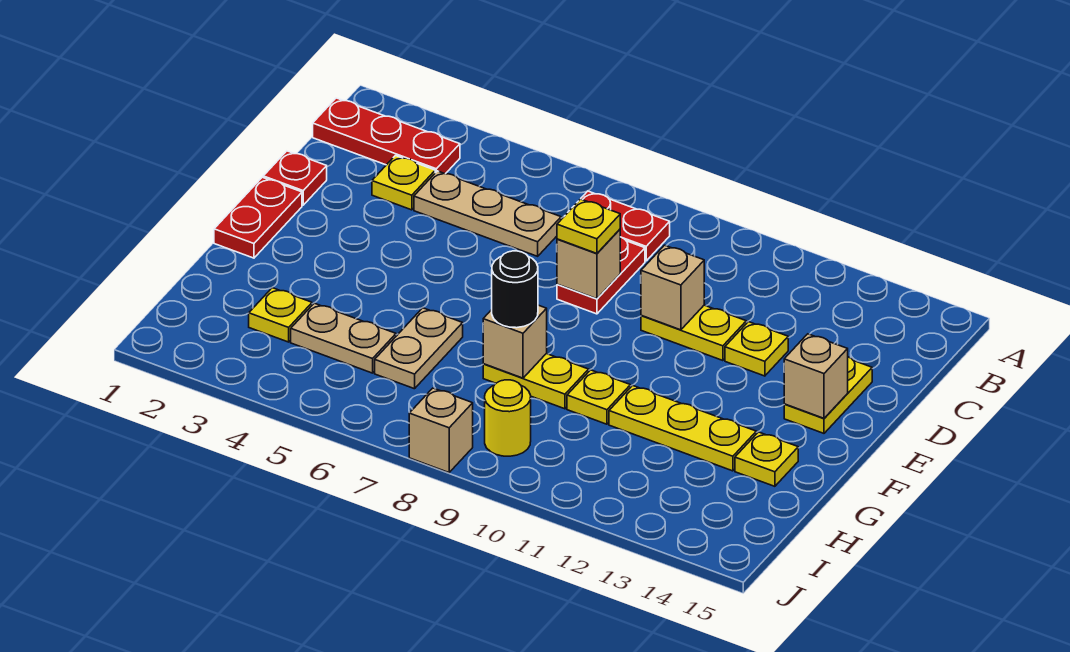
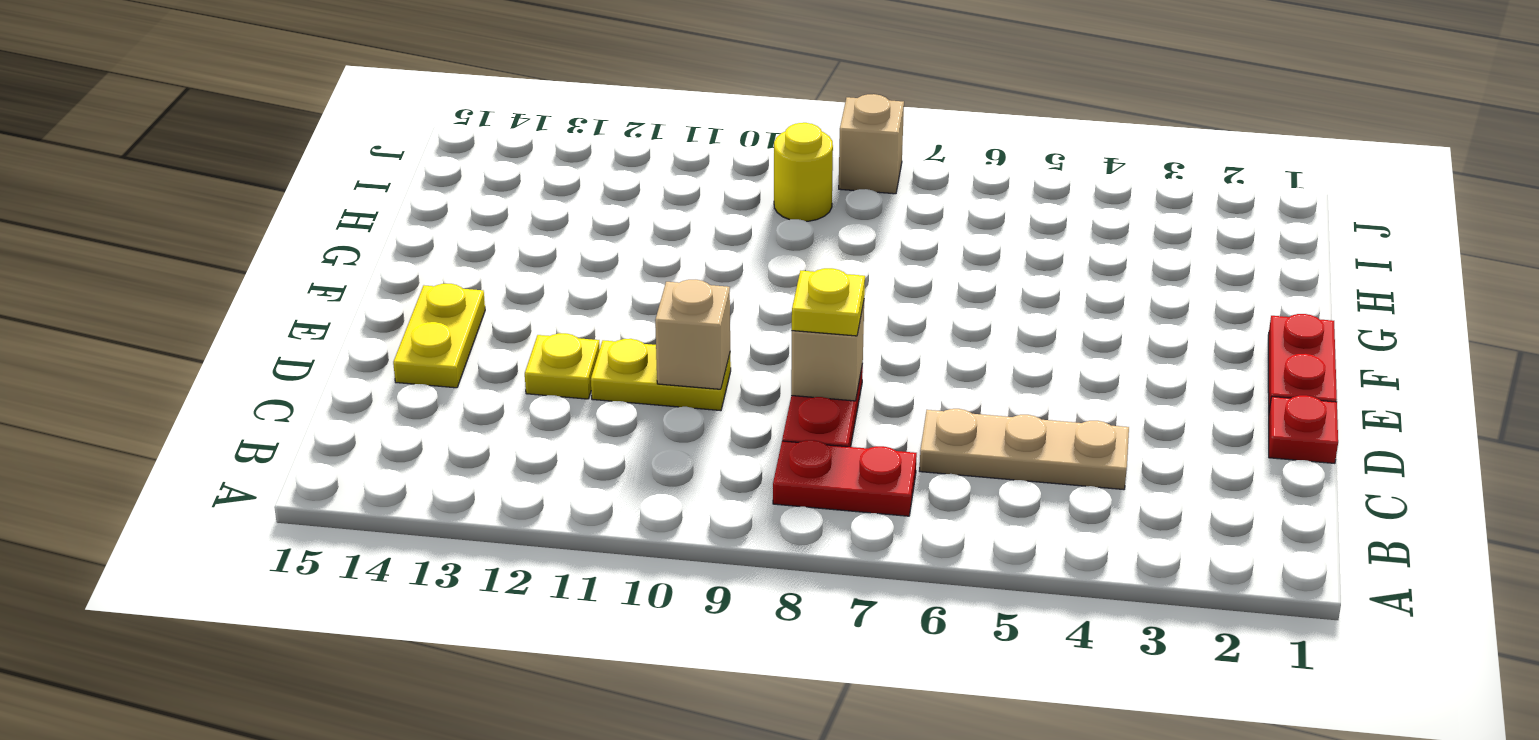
none -> red plate B1:B3 level 1
none -> yellow plate C3 level 1
none -> tan plate G6:H6 level 1

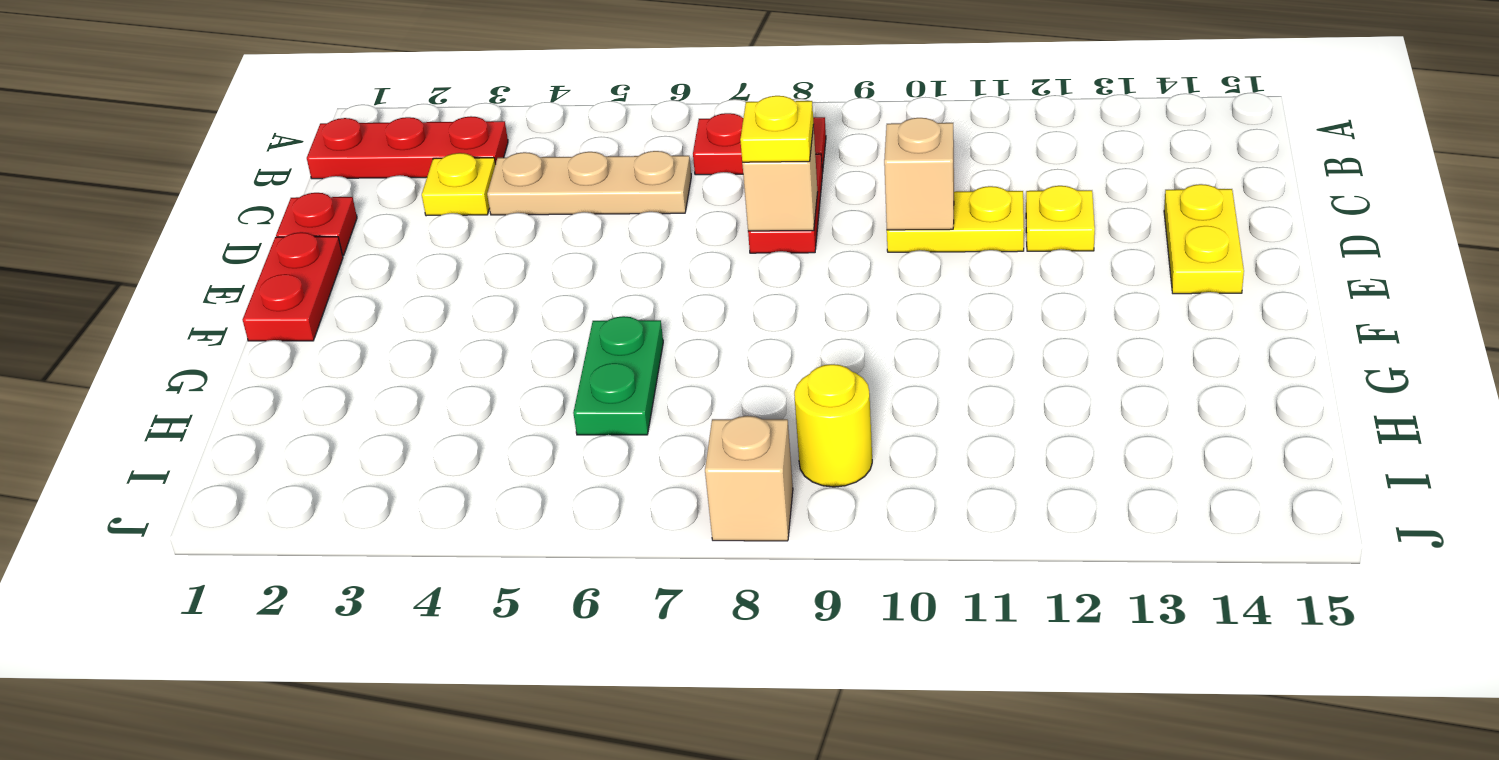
green plate G6:H6 level 1 -> tan plate G6:H6 level 1
none -> yellow plate G8:G9 level 1
none -> yellow plate G10 level 1
none -> yellow plate G11:G13 level 1

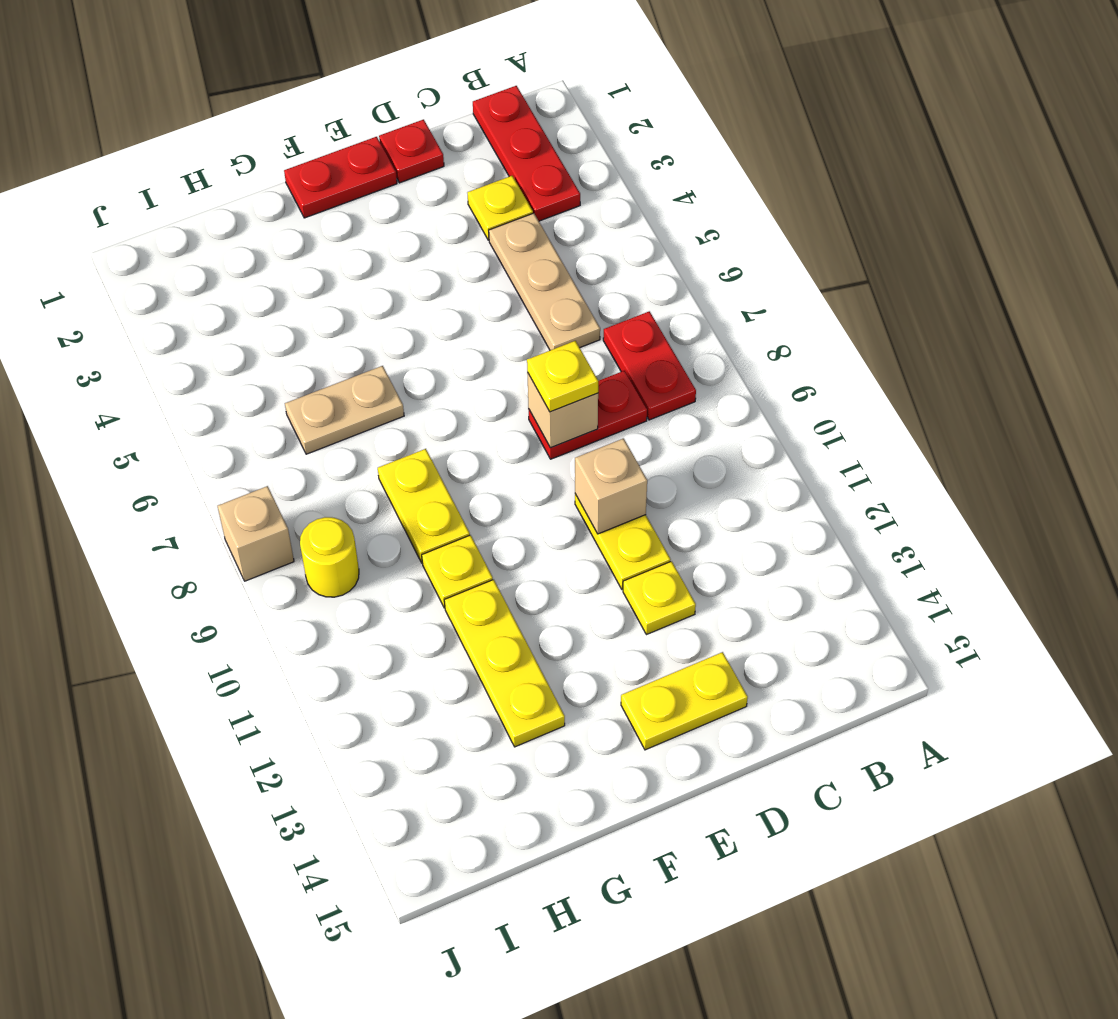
none -> yellow plate G14 level 1
none -> yellow plate H3 level 1
none -> tan plate H4:H5 level 1

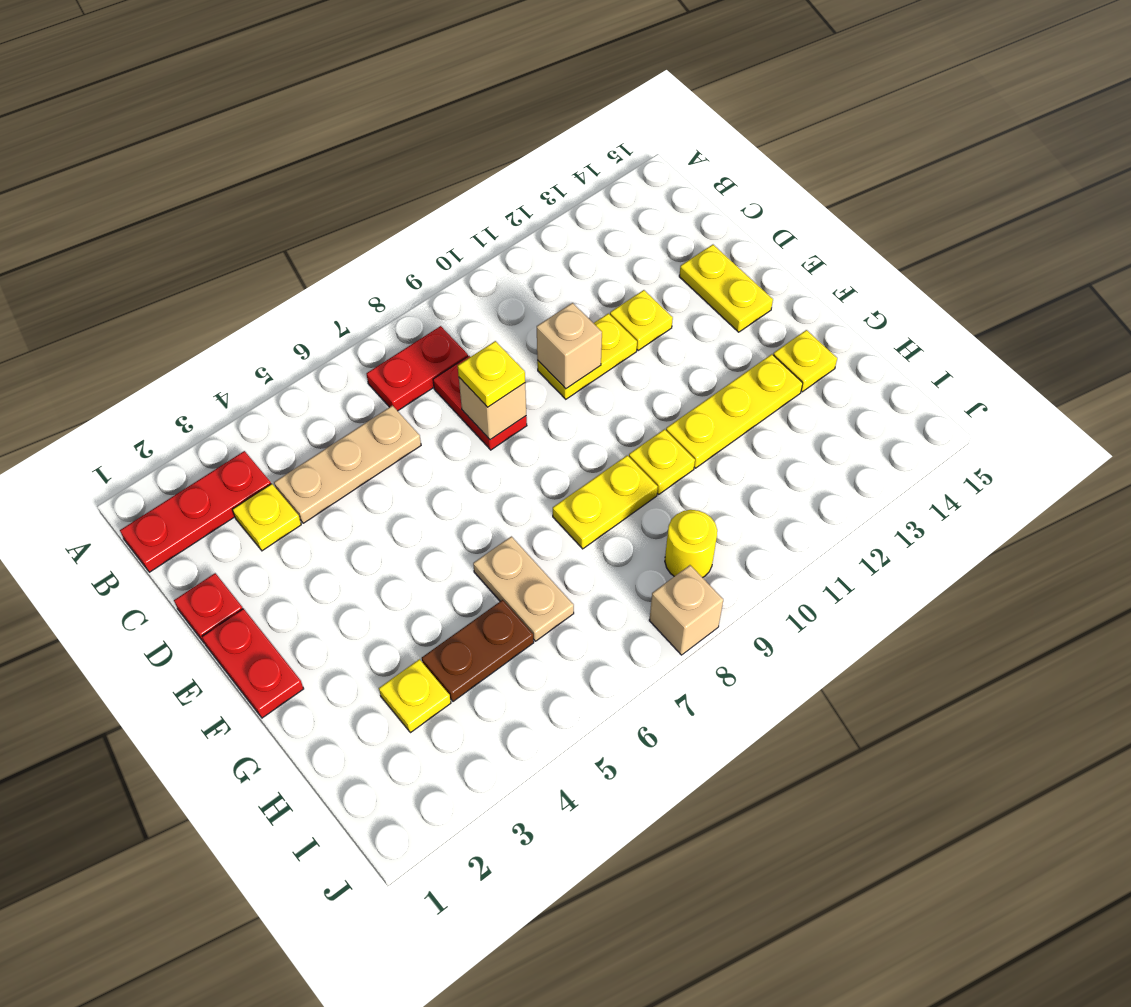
brown plate H4:H5 level 1 -> tan plate H4:H5 level 1
none -> tan brick E14 level 2
none -> tan brick G8 level 2
none -> black round brick G8 level 3

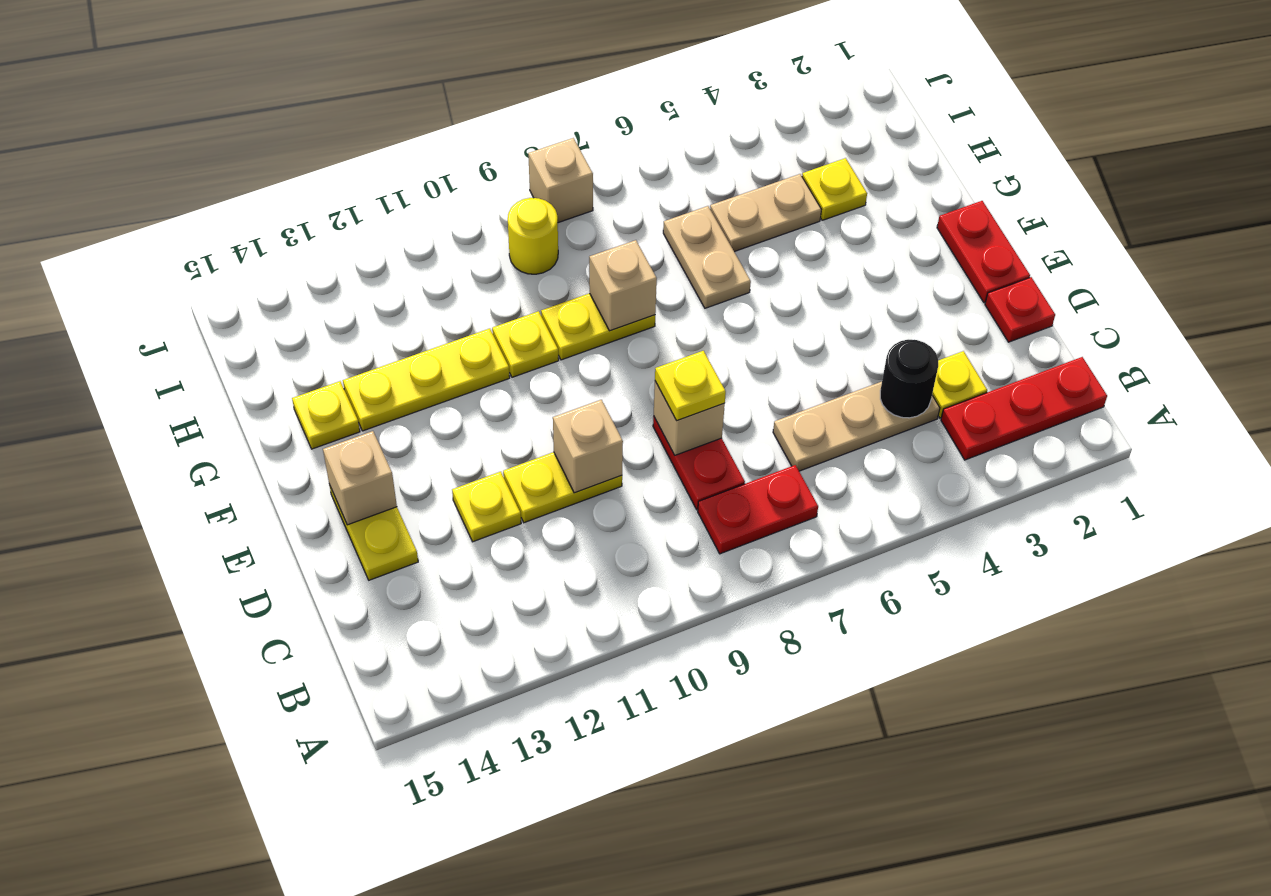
black round brick C4 level 2 -> black round brick G8 level 3

